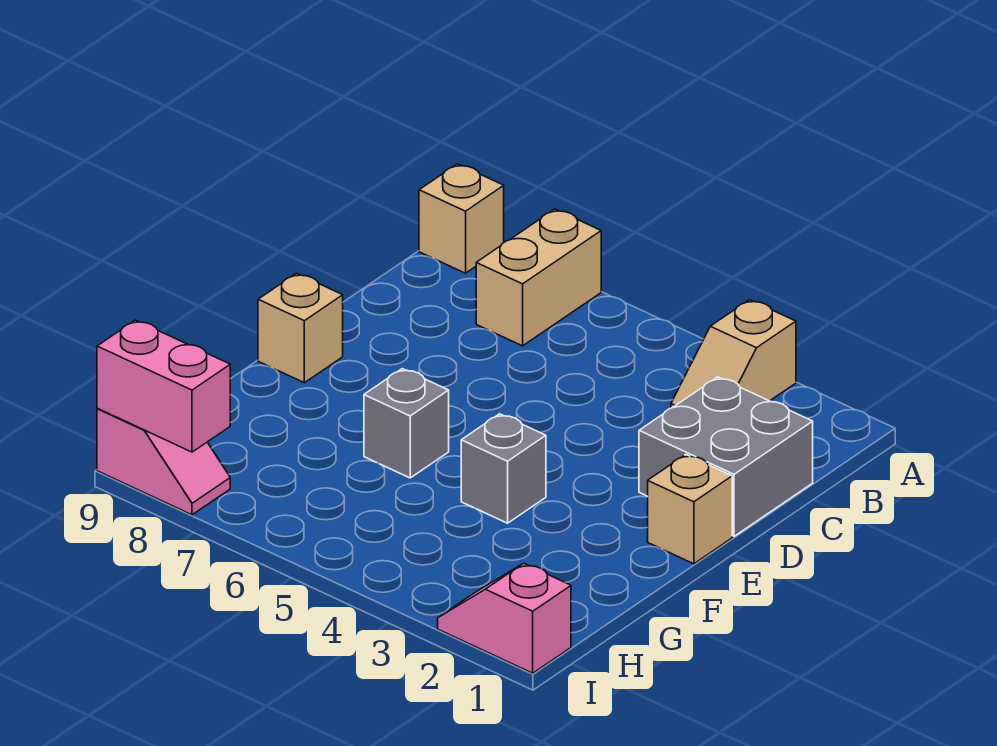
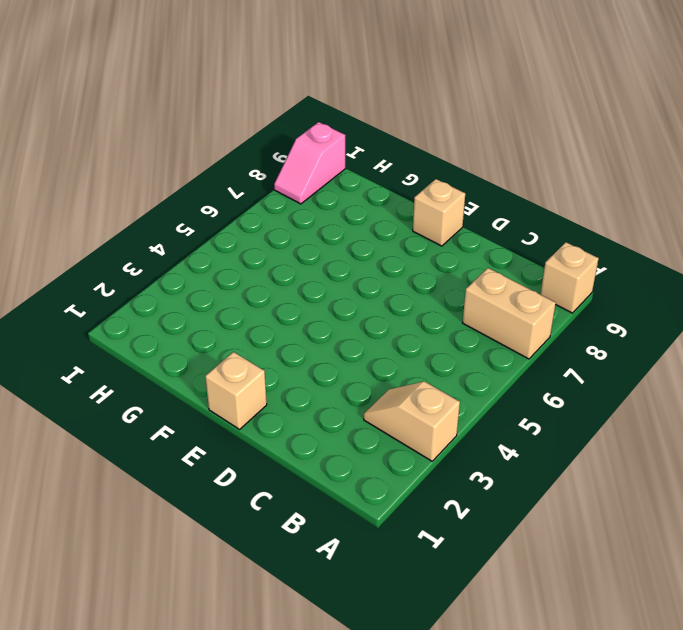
none -> grey brick C1:D2 level 1
none -> grey brick F4 level 1

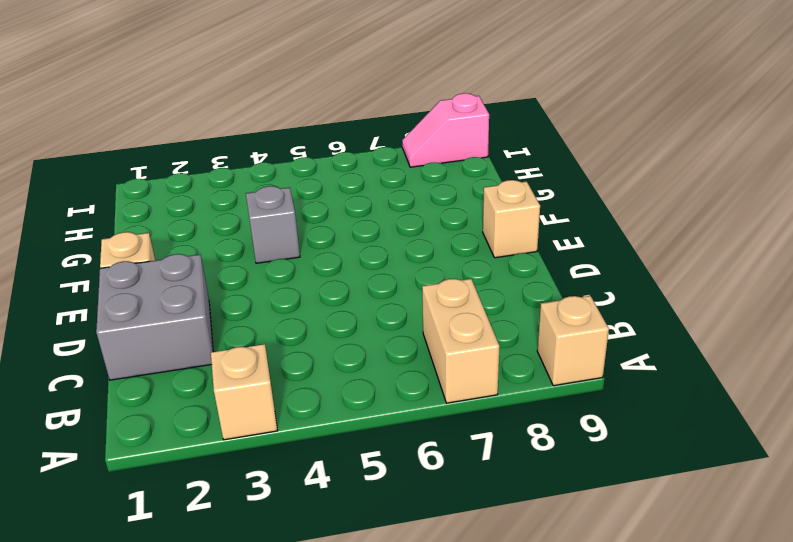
none -> grey brick F6 level 1
none -> pink slope I1:I2 level 1 top 1

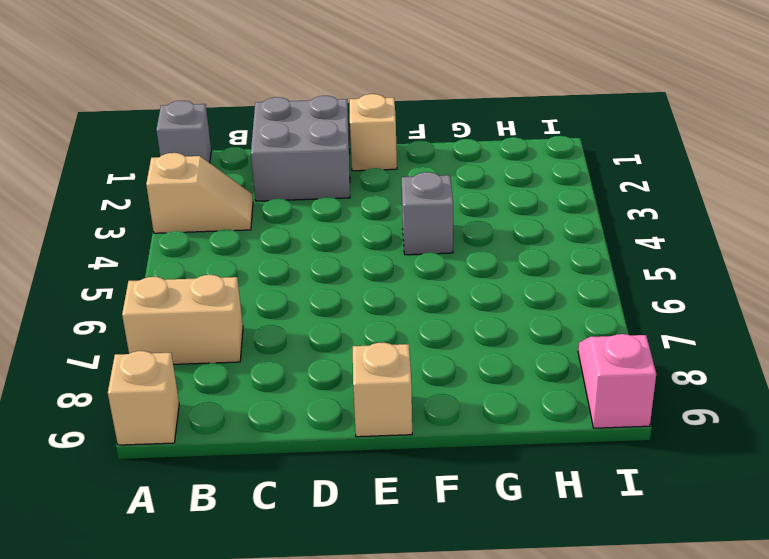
grey brick A1 level 1 -> grey brick F6 level 1
none -> pink slope I1:I2 level 1 top 1
none -> pink brick I8:I9 level 2

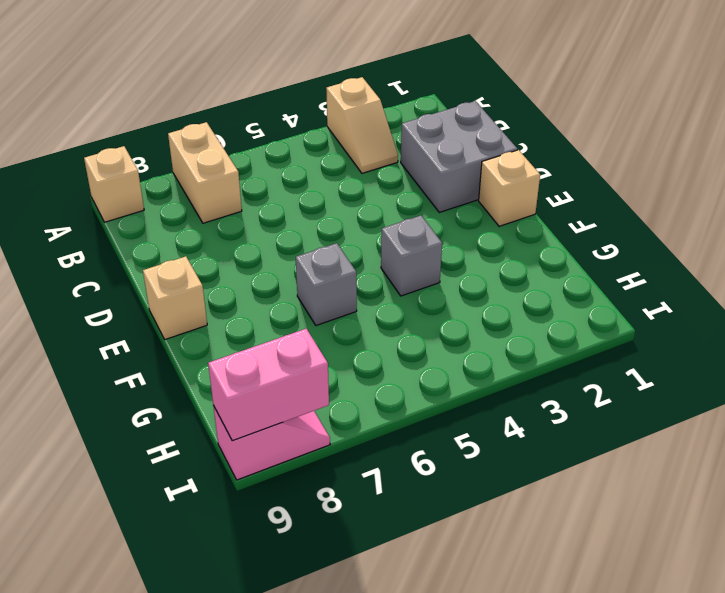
none -> pink slope I1:I2 level 1 top 1

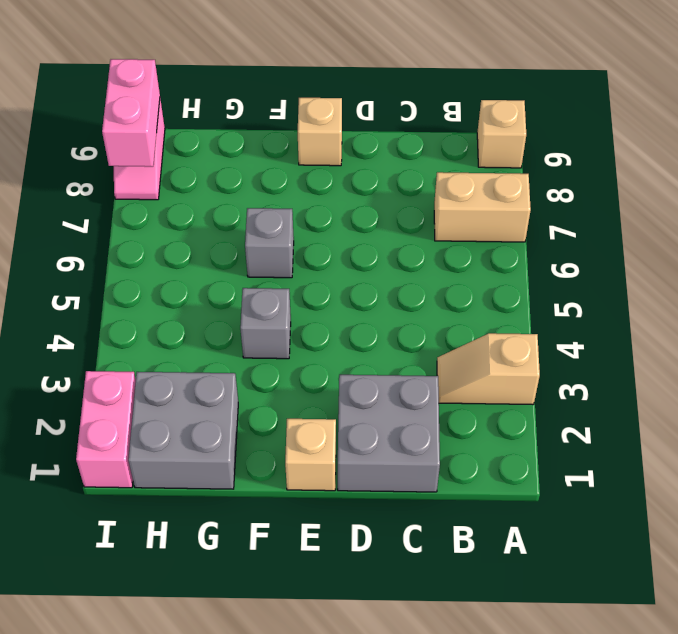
grey brick G1:H2 level 1 -> none
pink brick I1:I2 level 1 -> pink slope I1:I2 level 1 top 1

